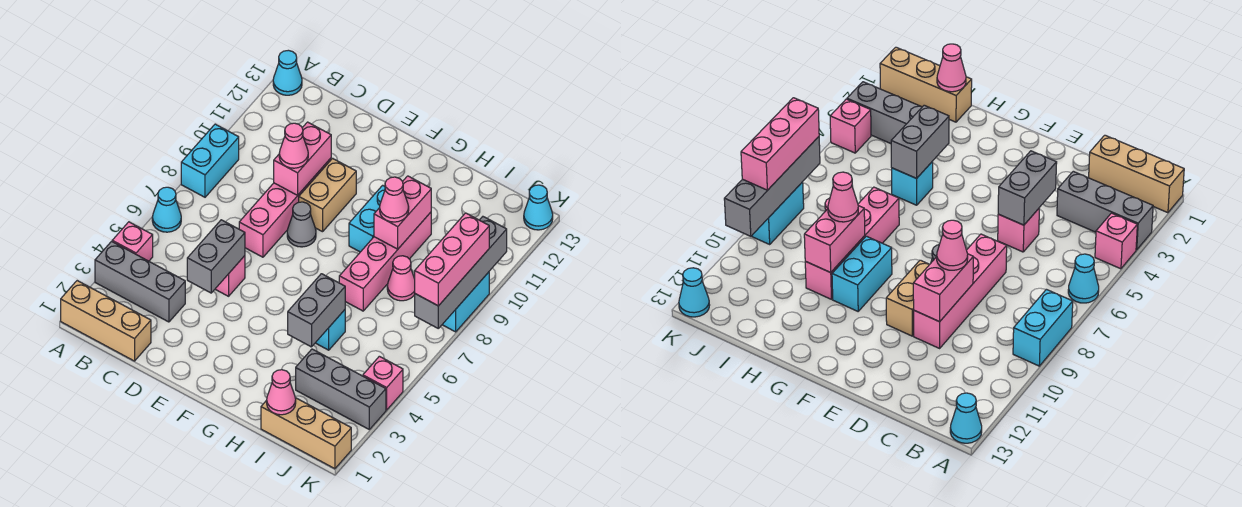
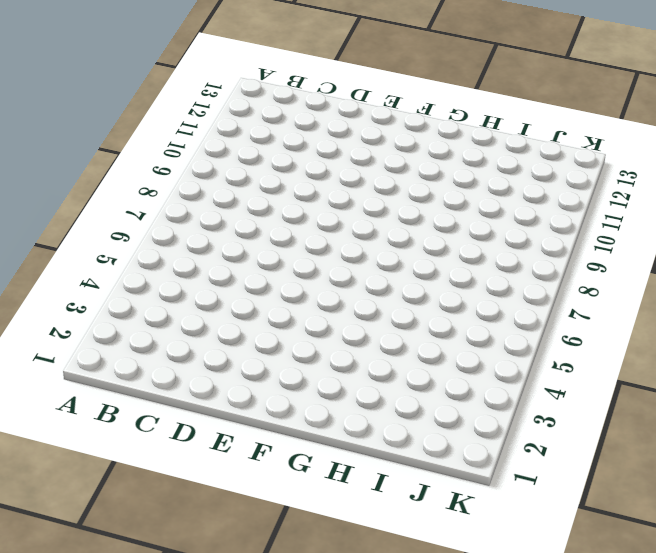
none -> tan brick A1:C1 level 1
none -> grey brick A3:C3 level 1
none -> pink brick A4 level 1

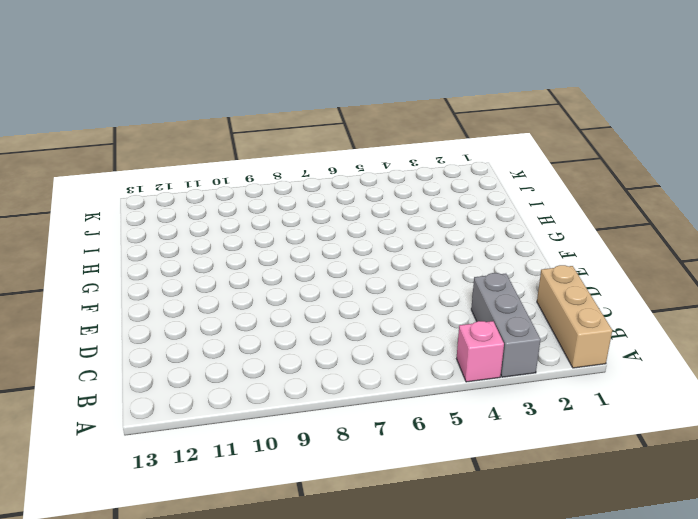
none -> cyan cone A6 level 1
none -> cyan brick A8:A9 level 1
none -> cyan cone A13 level 1

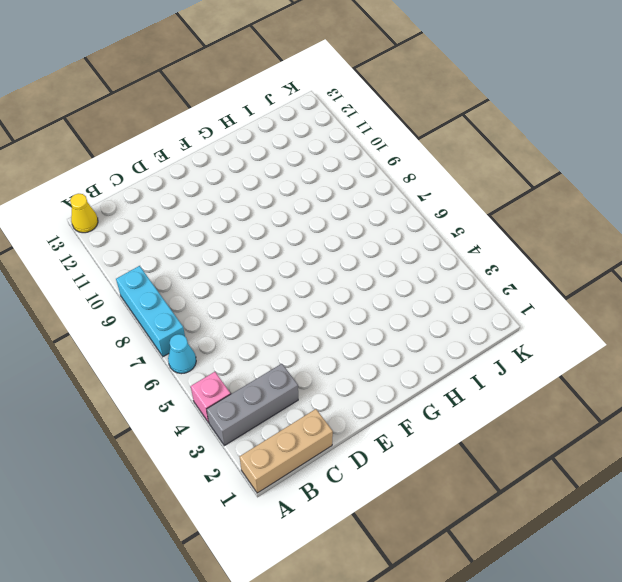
cyan brick A7:A9 level 1 -> cyan brick A8:A9 level 1
yellow cone A13 level 1 -> cyan cone A13 level 1
none -> pink brick D5 level 1
none -> pink brick D7:D10 level 1
none -> grey cone E8 level 1

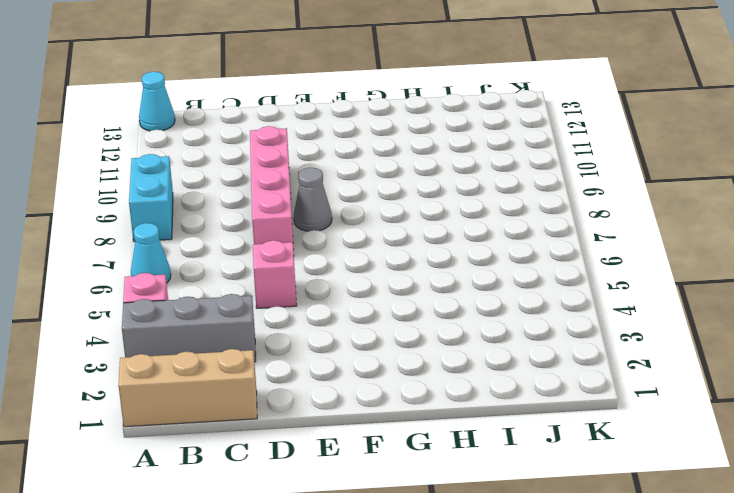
none -> tan brick E9:E10 level 1
none -> cyan brick G9:G10 level 1
none -> cyan brick H5 level 1

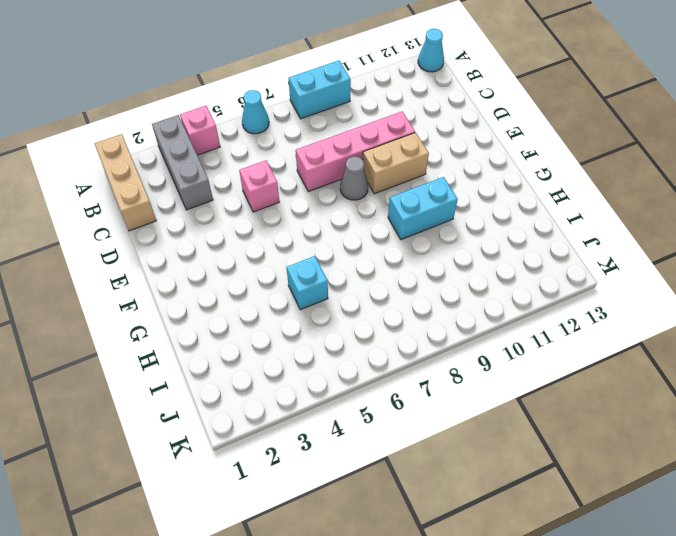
none -> pink brick H7:H10 level 1
none -> tan brick I1:K1 level 1
none -> grey brick I3:K3 level 1

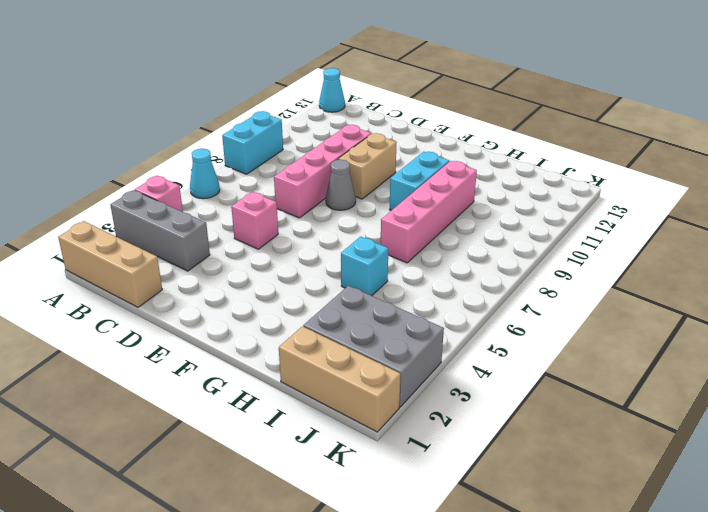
grey brick I2:K3 level 1 -> grey brick I3:K3 level 1
none -> pink cone I8 level 1
none -> pink brick K4 level 1
none -> cyan brick K8:K9 level 1

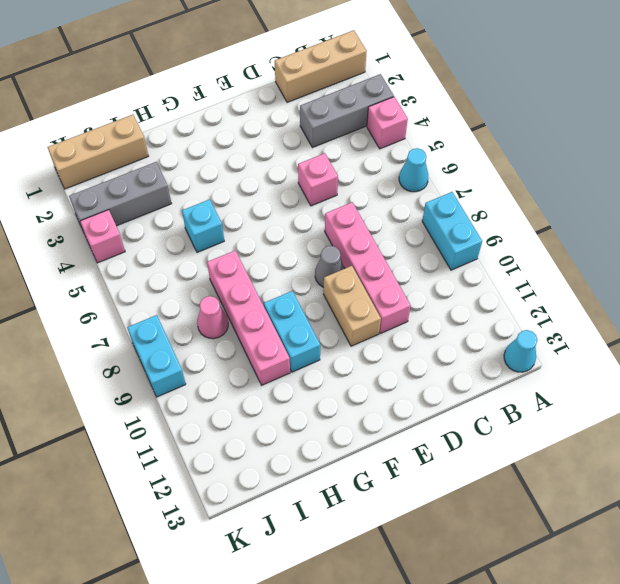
none -> cyan cone K13 level 1
none -> grey brick D4:D5 level 2
none -> pink brick D9:D10 level 2

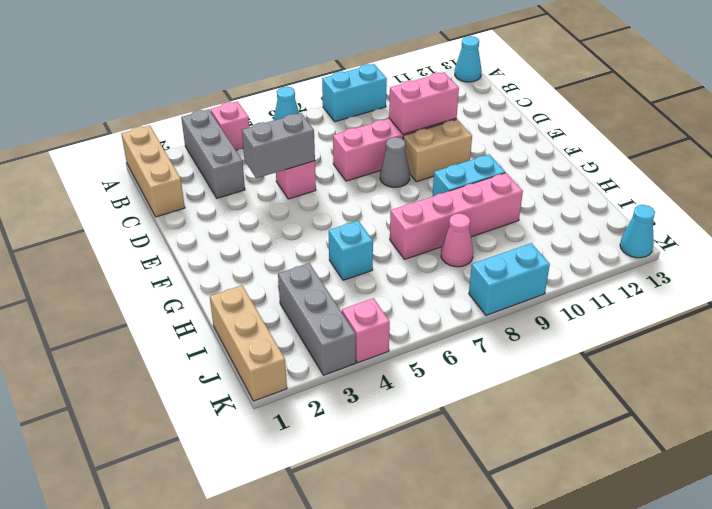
none -> grey brick H4:H5 level 2
none -> pink brick H9:H10 level 2
none -> pink cone I1 level 2

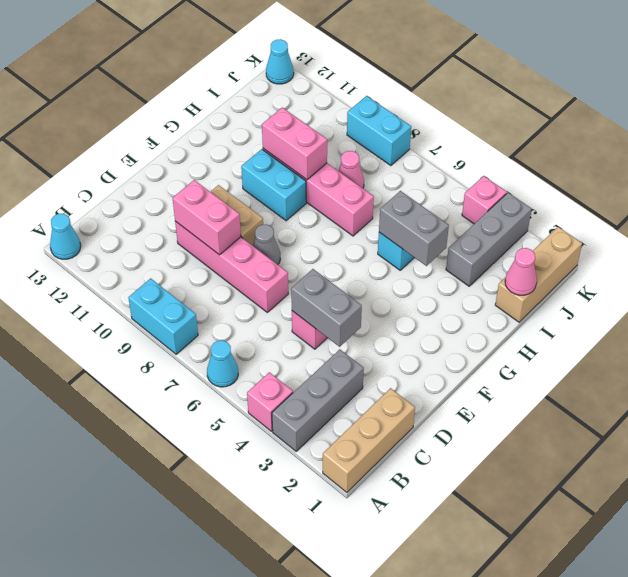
none -> grey brick K7:K10 level 2
none -> pink cone D9 level 3
none -> pink cone H9 level 3

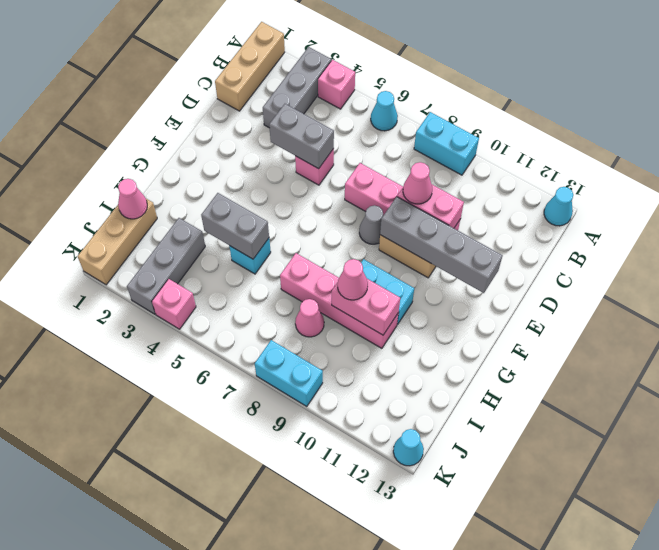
grey brick E9:E12 level 2 -> grey brick K7:K10 level 2
none -> pink brick K7:K9 level 3

